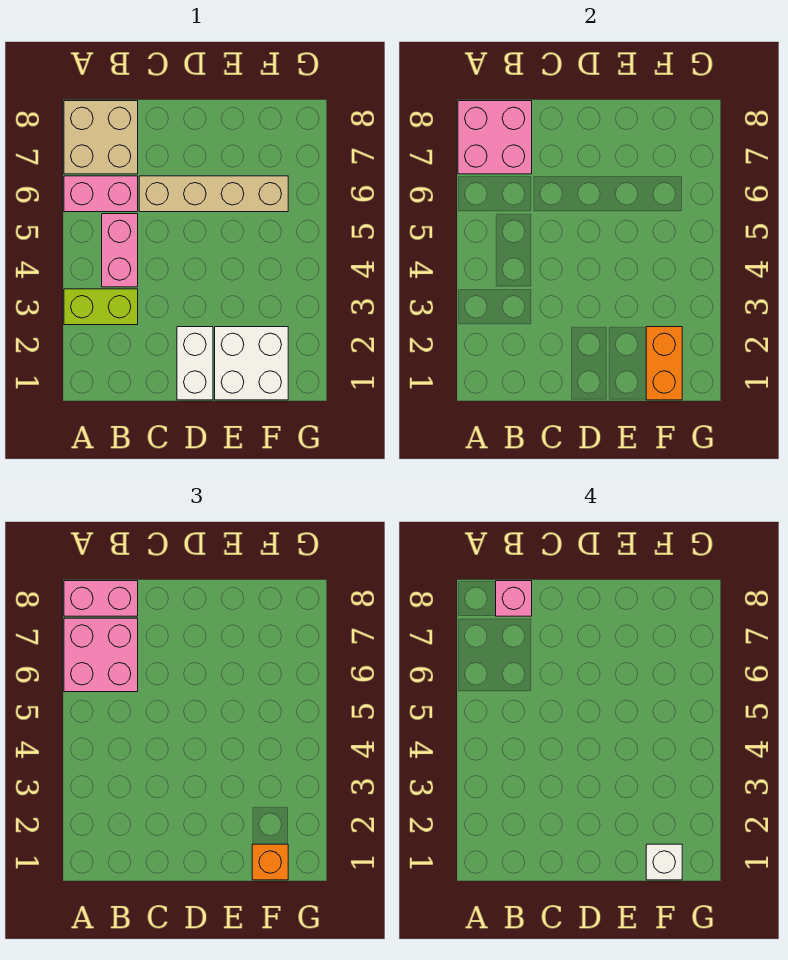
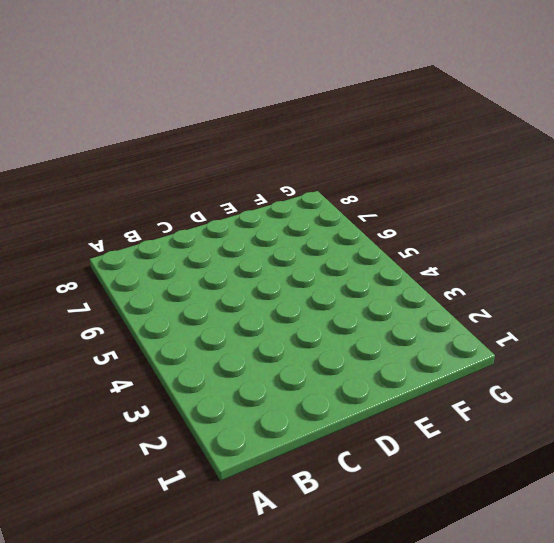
none -> lime brick A3:B3 level 1
none -> pink brick A6:B6 level 1
none -> tan brick A7:B8 level 1

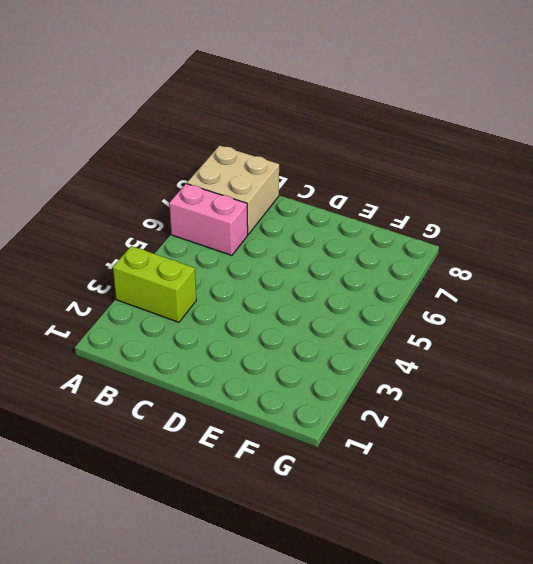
none -> pink brick B4:B5 level 1
none -> tan brick C6:F6 level 1
none -> white brick D1:D2 level 1

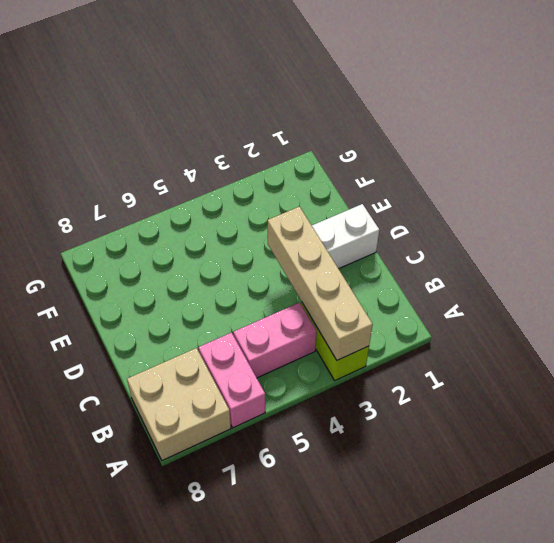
tan brick A3:D3 level 2 -> tan brick C6:F6 level 1
none -> white brick E1:F2 level 1
none -> pink brick A7:B8 level 2
none -> orange brick F1:F2 level 2

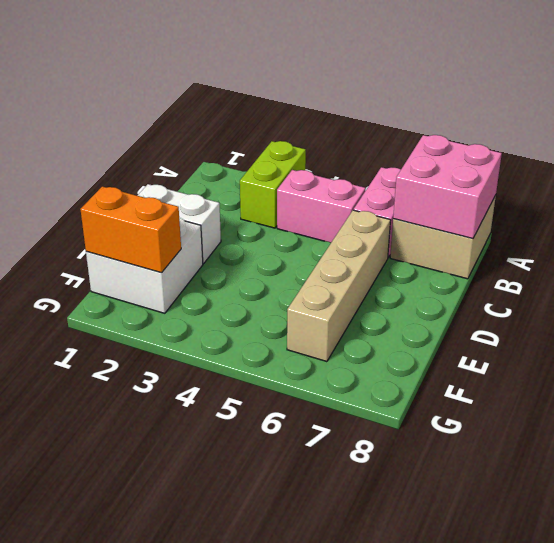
none -> pink brick A6:B7 level 3
none -> pink brick A8:B8 level 3
none -> orange brick F1 level 3

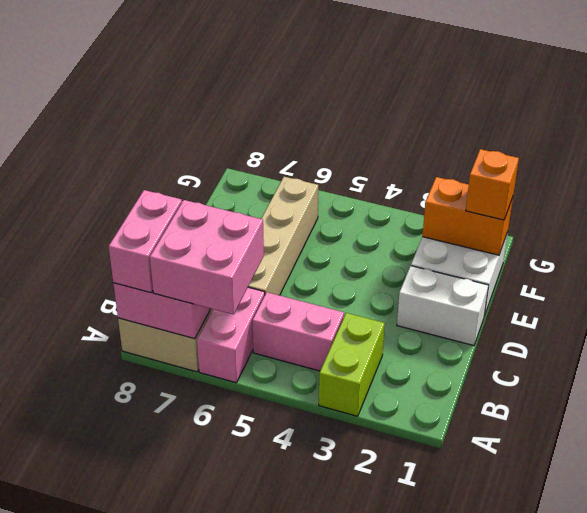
none -> pink brick B8 level 4
none -> white brick F1 level 4

